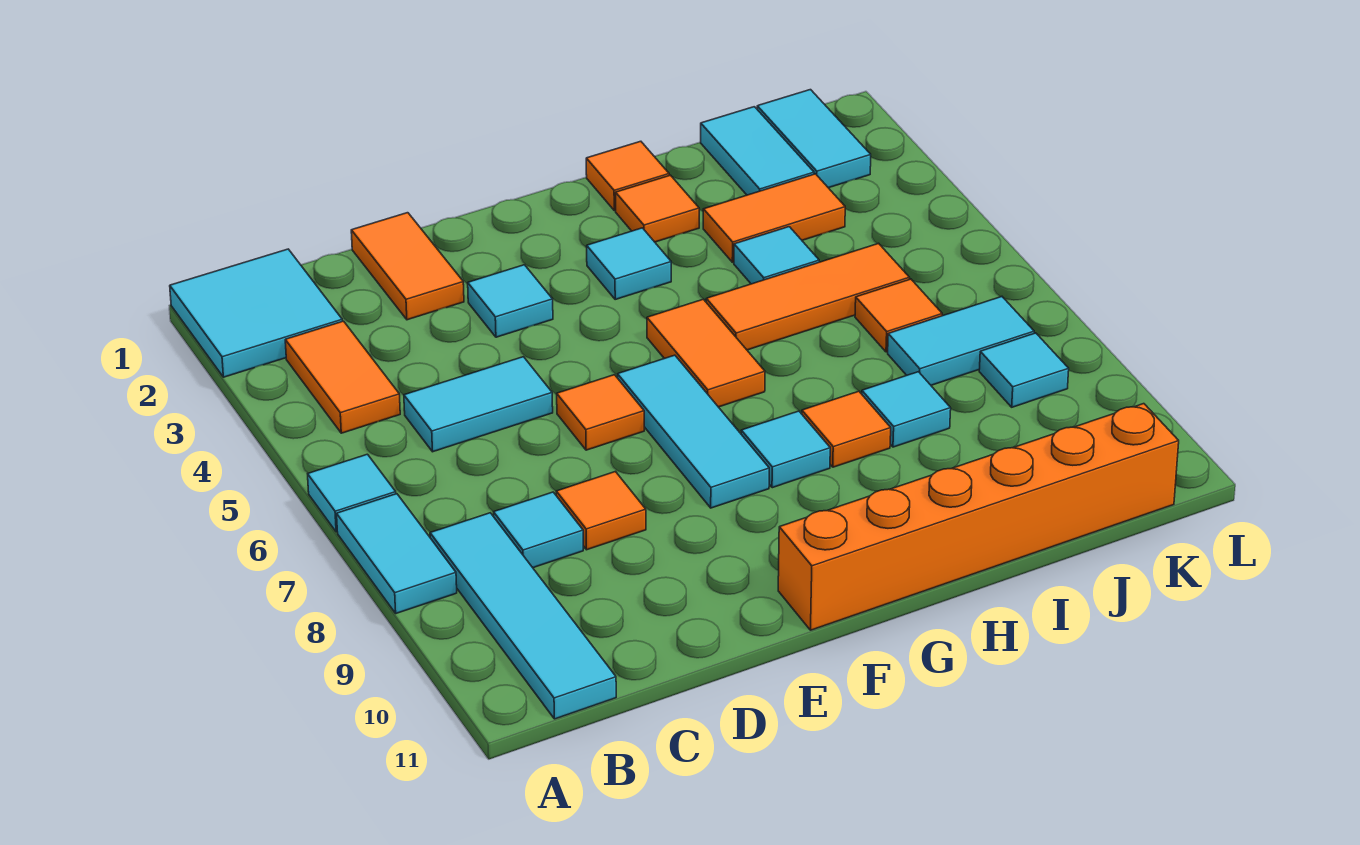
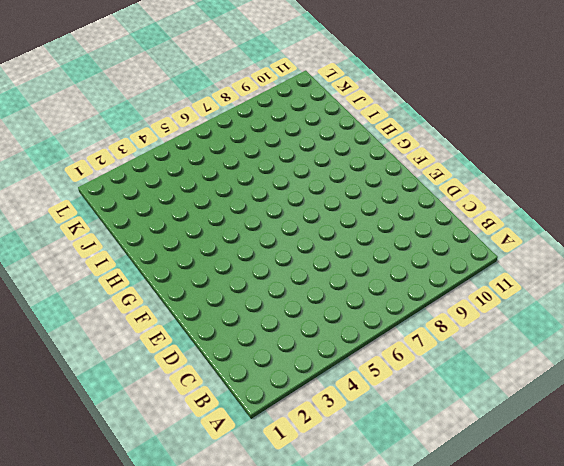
none -> cyan tile A1:B2 level 1
none -> cyan tile A6 level 1
none -> cyan tile A7:A8 level 1

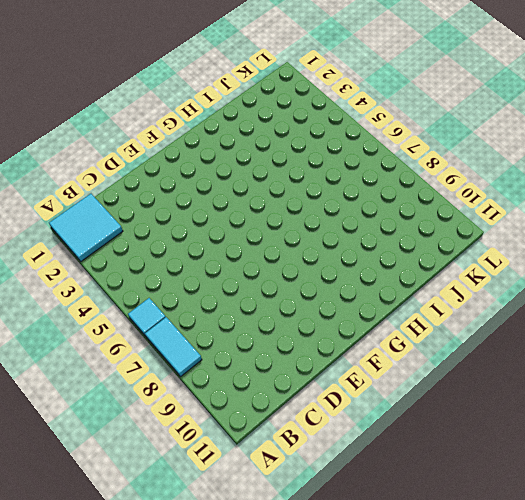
none -> orange tile B3:B4 level 1
none -> cyan tile B8:B11 level 1
none -> cyan tile C5:D5 level 1

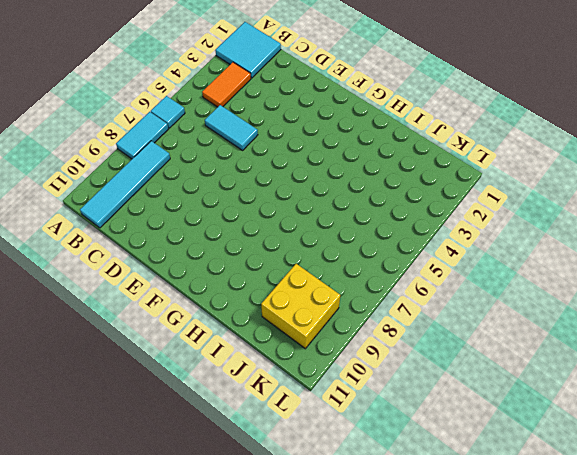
yellow brick J9:K10 level 1 -> none
none -> cyan tile C8 level 1
none -> orange tile D1:D2 level 1
none -> orange tile D8 level 1

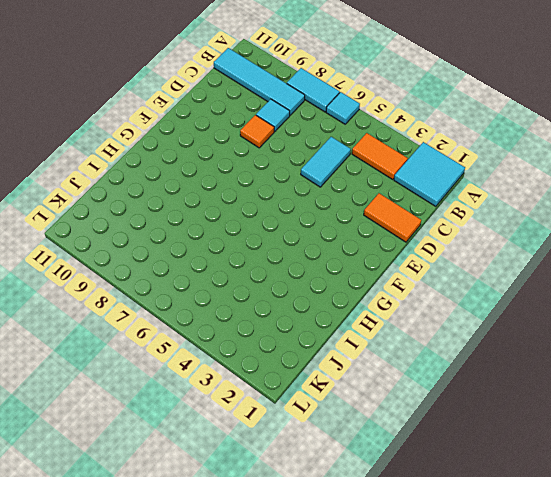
none -> cyan tile E3 level 1
none -> orange tile E6 level 1
none -> cyan tile F6:F8 level 1

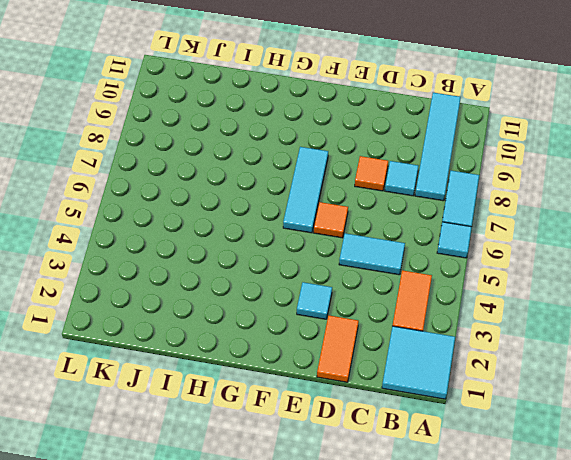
none -> orange brick F11:K11 level 1
none -> cyan tile G3 level 1
none -> orange tile G5:G6 level 1

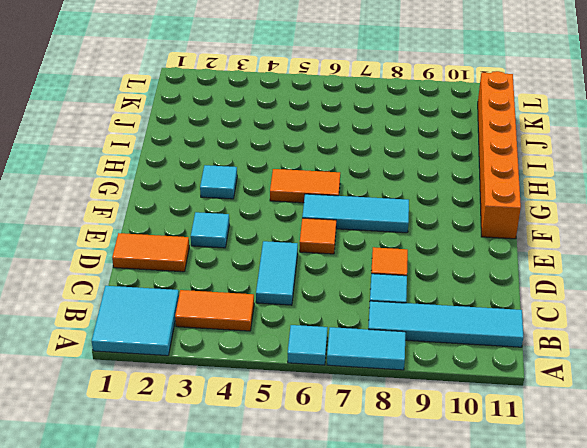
none -> cyan tile G8 level 1
none -> orange tile H1 level 1
none -> orange tile H2 level 1

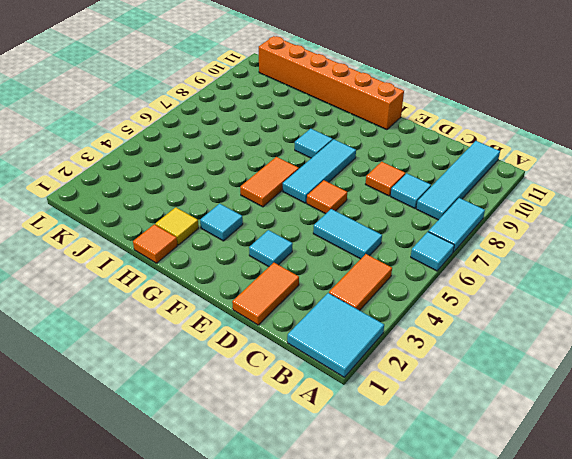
yellow tile H2 level 1 -> orange tile H2 level 1
none -> orange tile H5:J5 level 1
none -> orange tile H8 level 1
none -> orange tile I3:J3 level 1

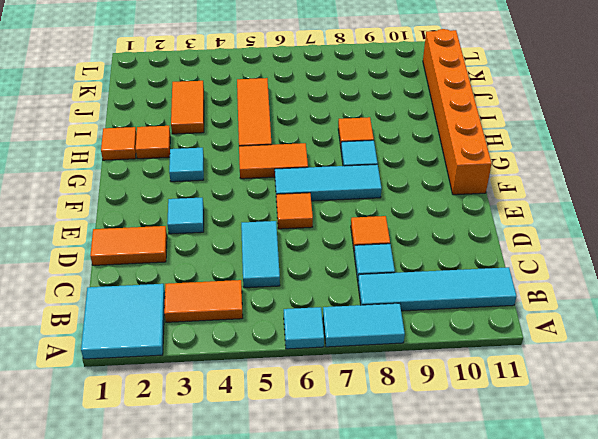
none -> cyan tile I4 level 1
none -> cyan tile I8 level 1
none -> cyan tile J1:J2 level 1

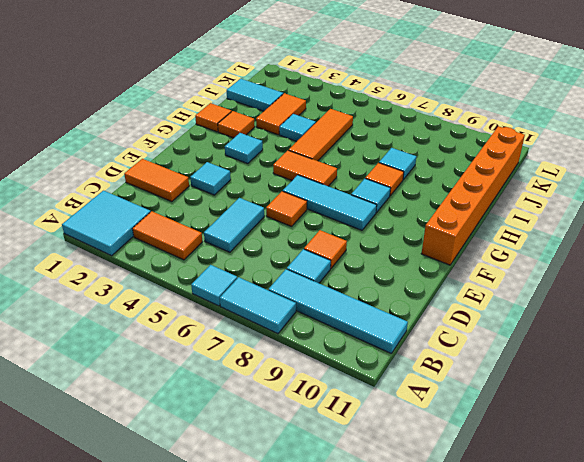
none -> orange tile J6 level 1
none -> cyan tile J7:K7 level 1
none -> cyan tile K1:K2 level 1

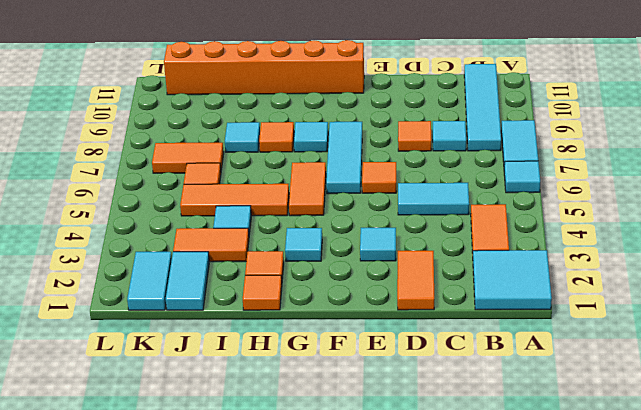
orange tile J7:K7 level 1 -> cyan tile J7:K7 level 1
none -> cyan tile K8 level 1

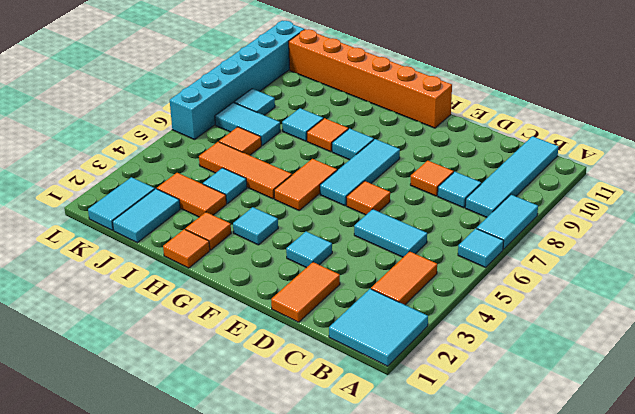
cyan brick L6:L11 level 1 -> none

